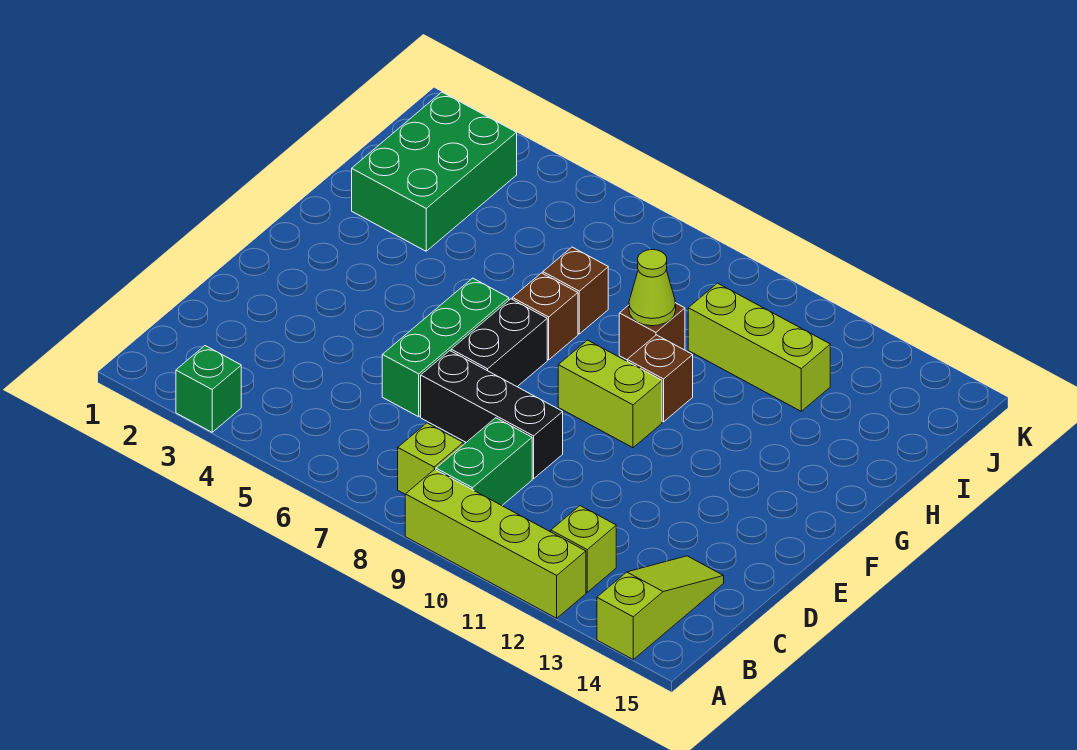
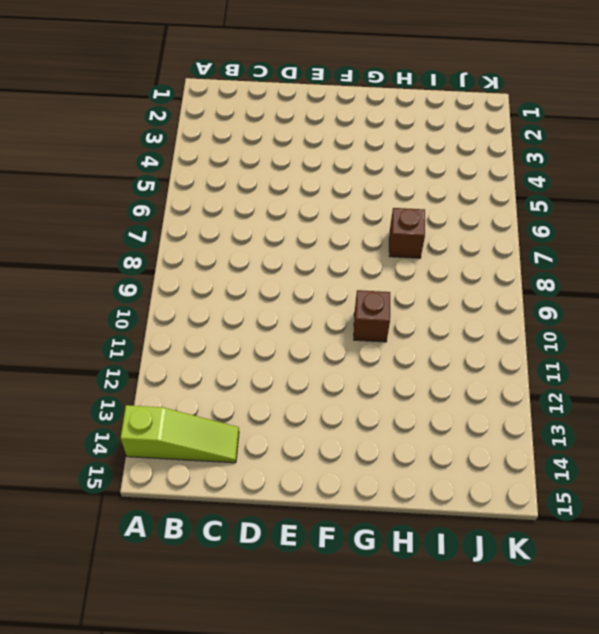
none -> green brick A3 level 1
none -> lime brick A9:A12 level 1
none -> lime brick B8 level 1

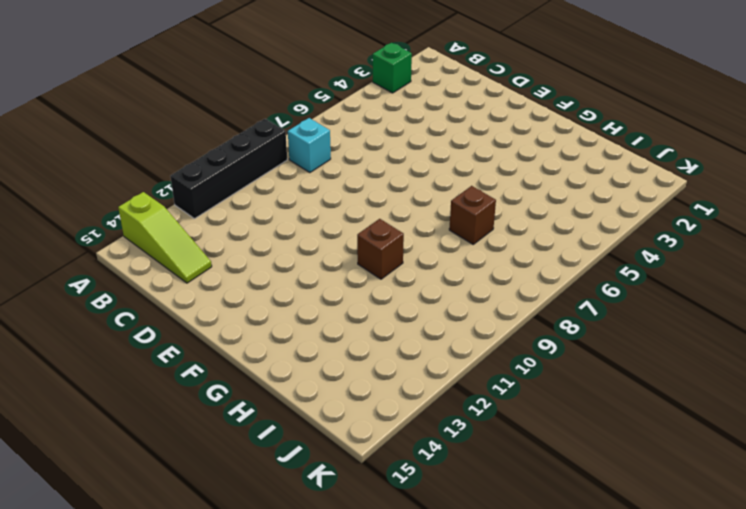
black brick A9:A12 level 1 -> lime brick A9:A12 level 1
cyan brick B8 level 1 -> lime brick B8 level 1
none -> green brick B9:C9 level 1
none -> lime brick B12 level 1
none -> green brick D6:F6 level 1

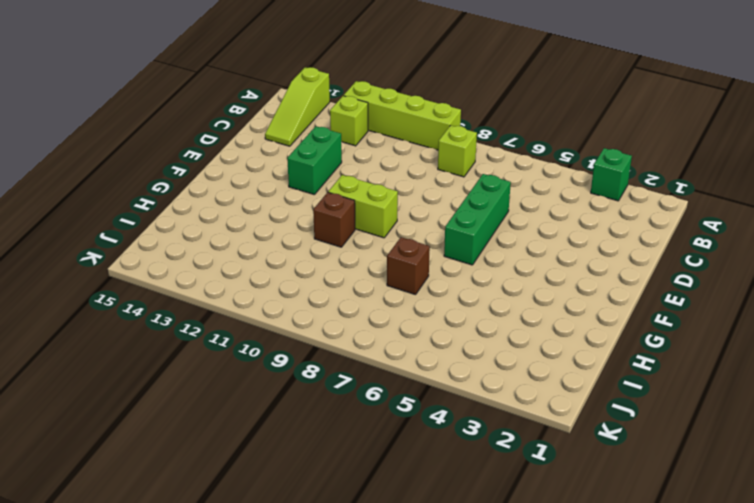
green brick D12:E12 level 1 -> green brick B9:C9 level 1
none -> black brick D7:D9 level 1
none -> black brick E7:F7 level 1
none -> brown brick G7 level 1

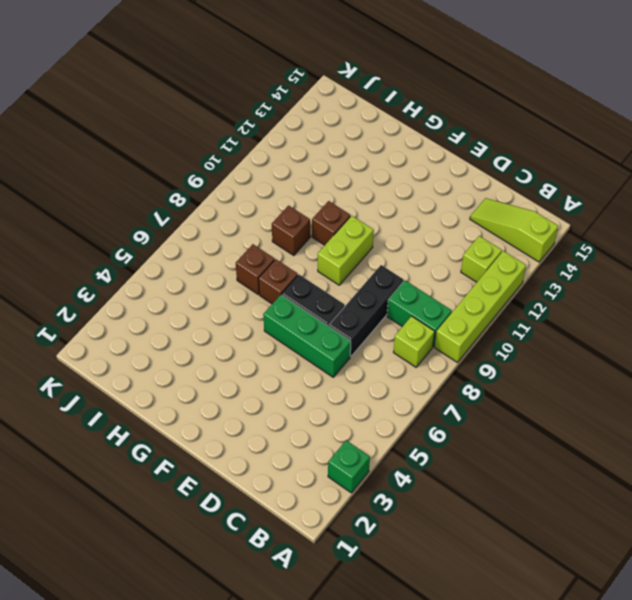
none -> green brick H2:J3 level 1
none -> lime brick I10:I12 level 1
none -> lime cone H9 level 2

